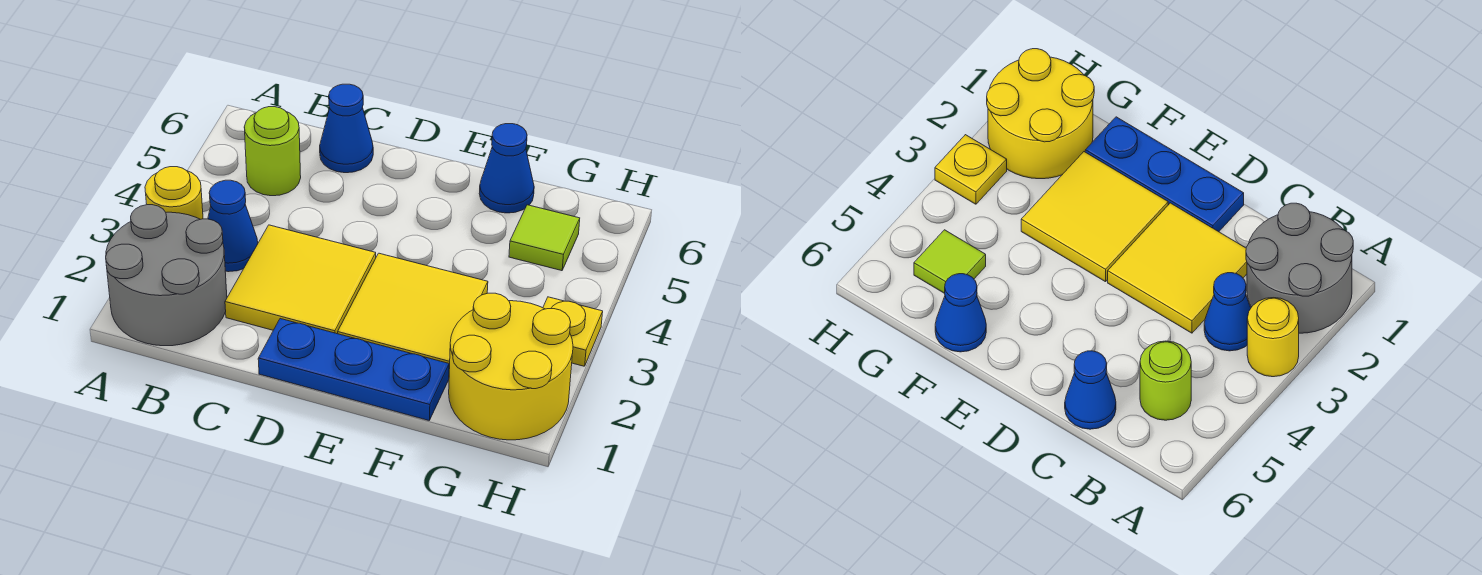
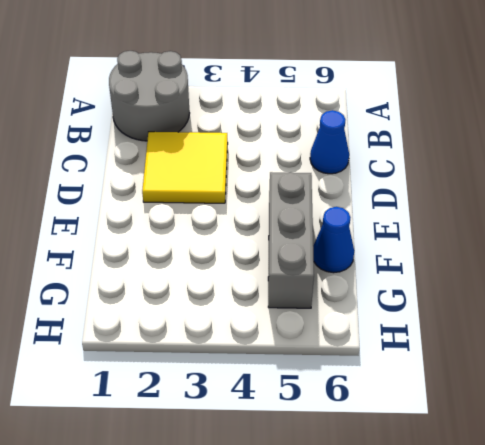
grey brick E5:G5 level 1 -> lime tile G5 level 1
none -> yellow round brick A3 level 1
none -> blue cone B3 level 1
none -> lime round brick B5 level 1

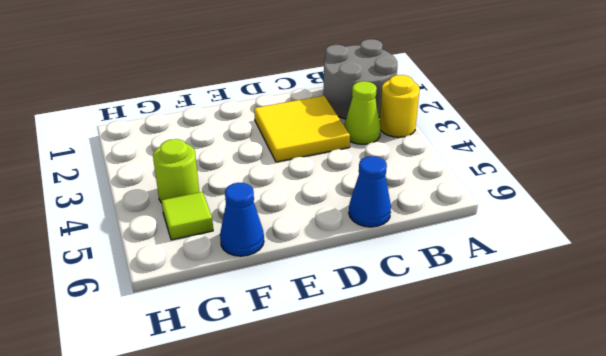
lime cone B3 level 1 -> blue cone B3 level 1
lime round brick G4 level 1 -> lime round brick B5 level 1
none -> blue plate D1:F1 level 1
none -> yellow tile E2:F3 level 1
none -> yellow round brick G1:H2 level 1

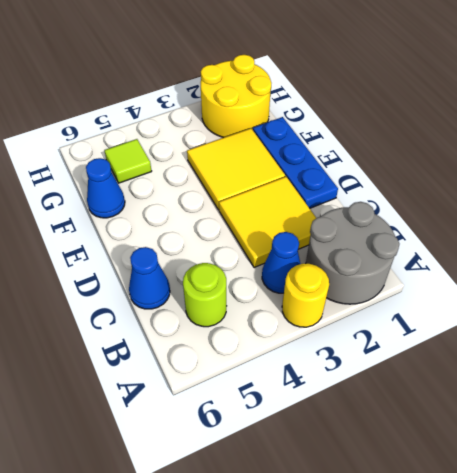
none -> yellow plate H3 level 1

